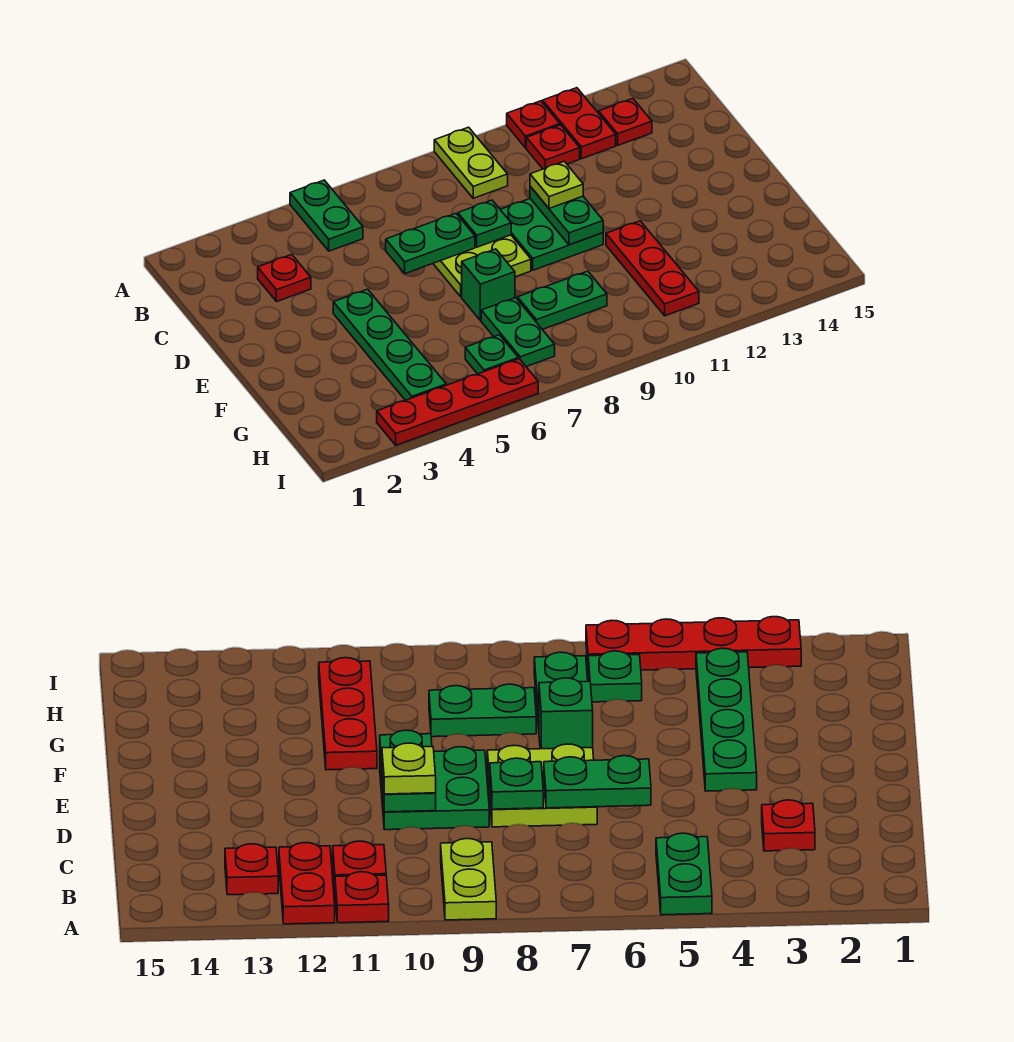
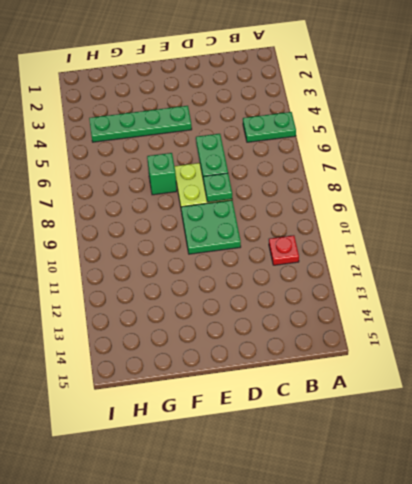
none -> lime plate A9:B9 level 1
none -> red plate A11 level 1
none -> red plate A12:B12 level 1

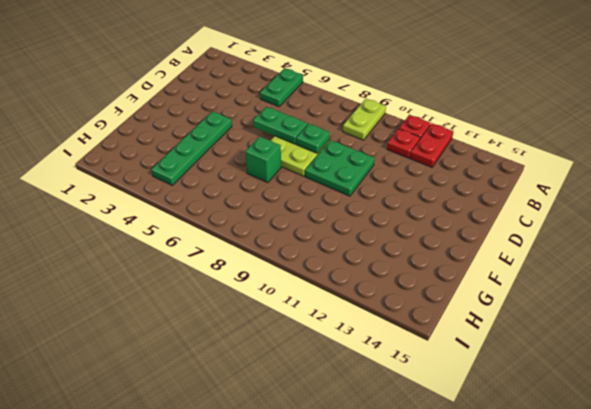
none -> red plate B13 level 1
none -> red plate C3 level 1
none -> red plate F11:H11 level 1

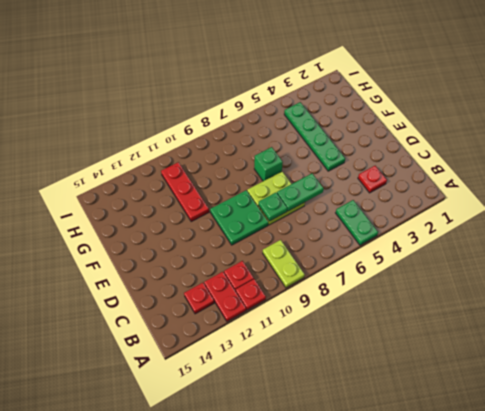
none -> green plate G7:H7 level 1
none -> green plate G8:G9 level 1
none -> green plate H6 level 1

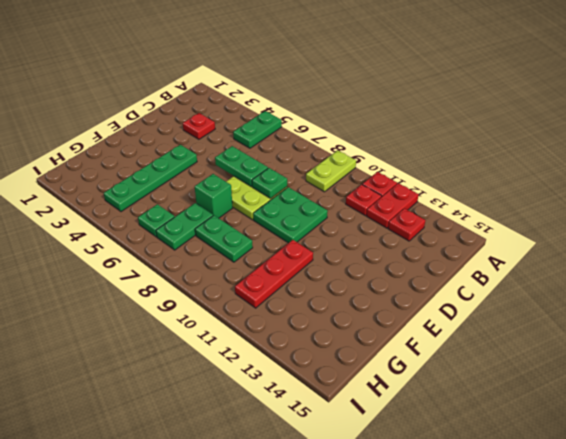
none -> red plate I3:I6 level 1
none -> green plate D10:E10 level 2
none -> lime plate D10 level 3

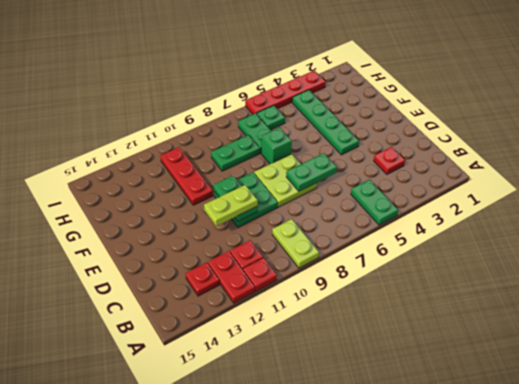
lime plate D10:D11 level 3 -> lime plate D10 level 3
none -> green plate D8 level 2

